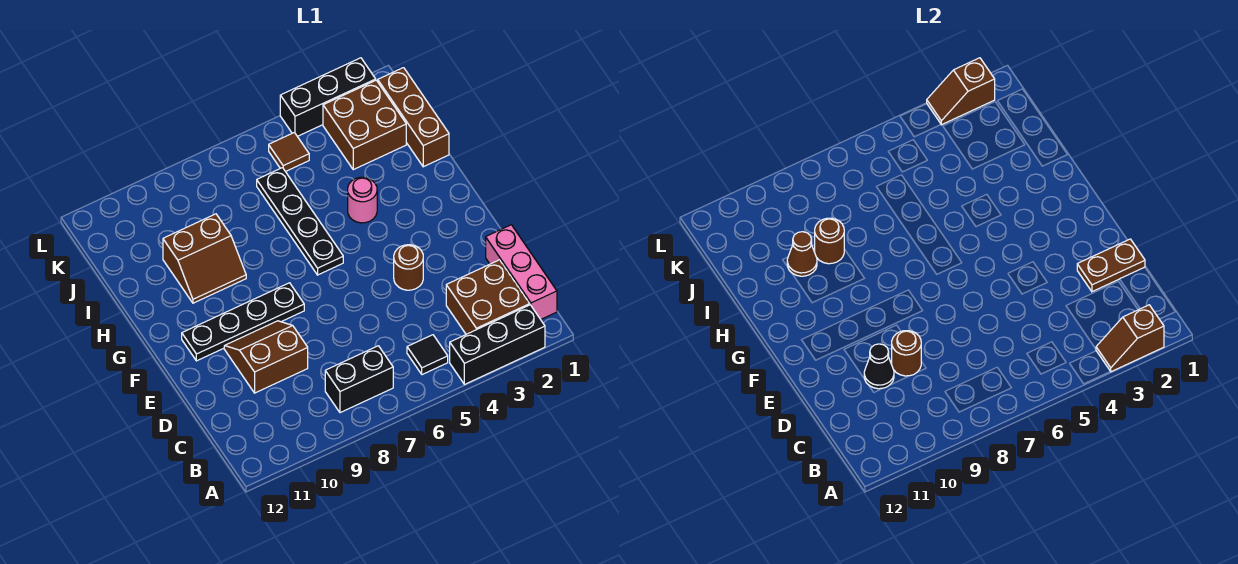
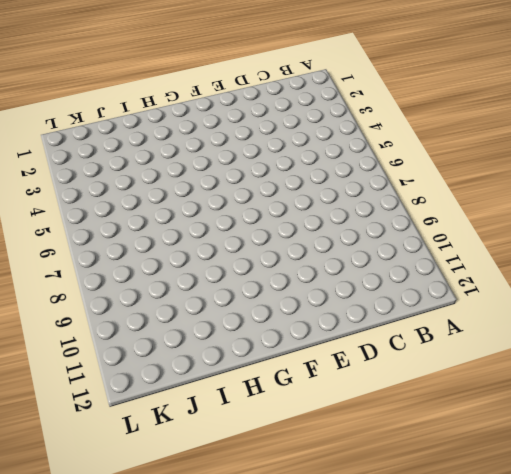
none -> black brick A2:A4 level 1
none -> pink brick B1:D1 level 1
none -> brown brick B2:C3 level 1

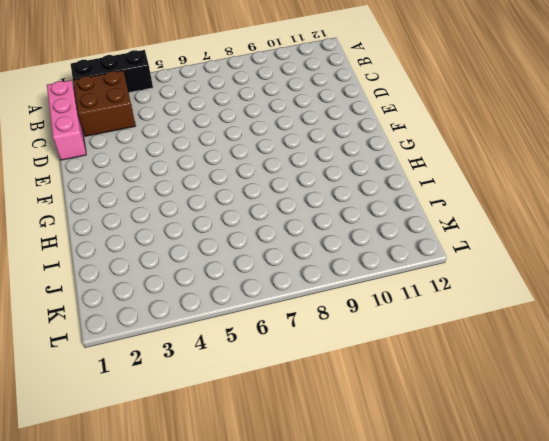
none -> black tile B5 level 1
none -> black brick B7:B8 level 1
none -> brown slope D9:E10 level 1 top D

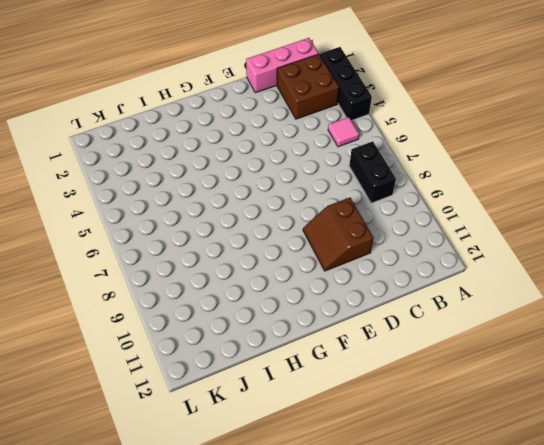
pink tile B5 level 1 -> black tile B5 level 1
none -> brown round brick E4 level 1
none -> black plate F8:F11 level 1
none -> black plate G6:J6 level 1

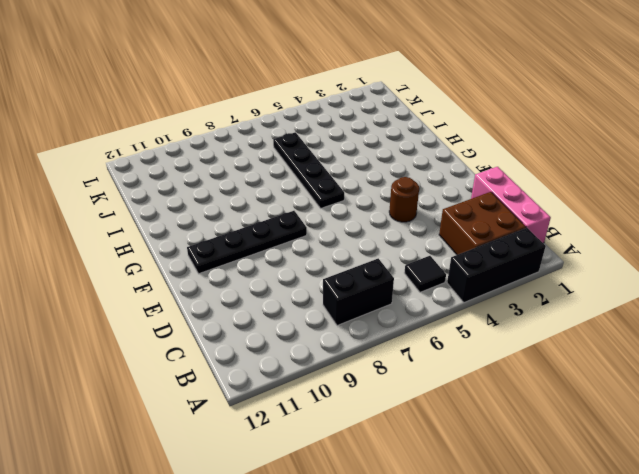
none -> brown slope D9:E10 level 1 top D
none -> pink round brick H4 level 1
none -> brown slope H9:I10 level 1 top I

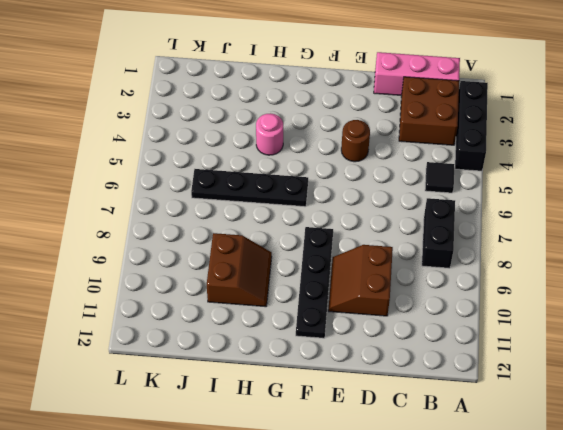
none -> brown brick I1:K1 level 1
none -> brown brick J2:K3 level 1
none -> brown tile K5 level 1

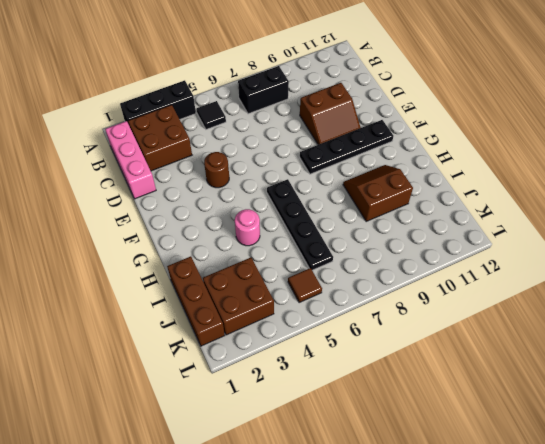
none -> black brick L2:L4 level 1
none -> brown slope A2:A3 level 2 top 2
none -> brown plate D1:D2 level 2

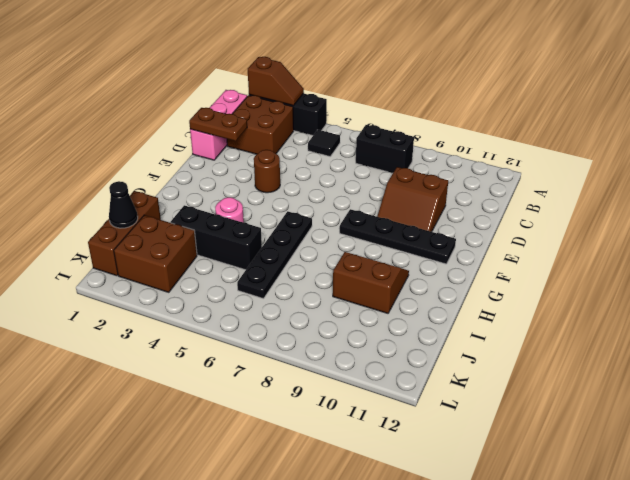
black brick I3:I5 level 1 -> black brick L2:L4 level 1
black cone J1 level 2 -> black cone D10 level 2
none -> brown tile K5 level 1
none -> brown round brick D9 level 2
none -> brown round brick I9 level 2

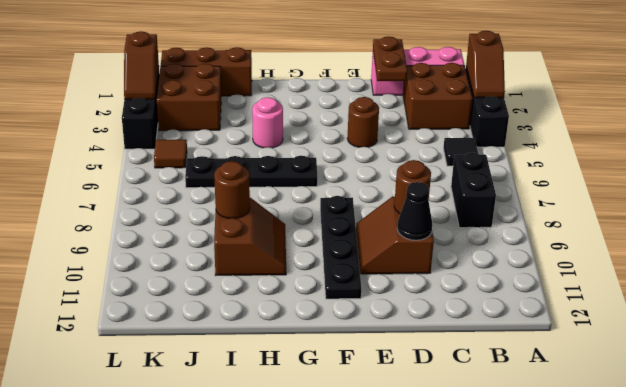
none -> brown cone I10 level 2

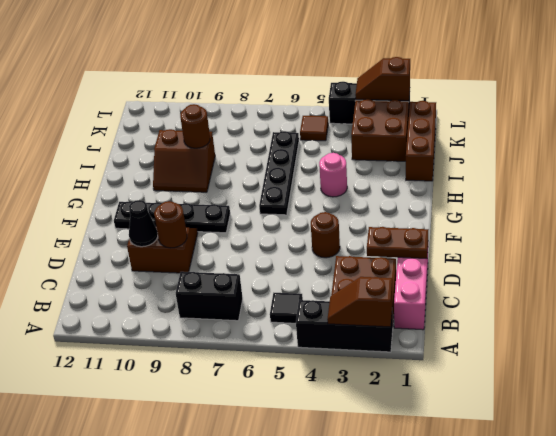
none -> brown cone I10 level 2

